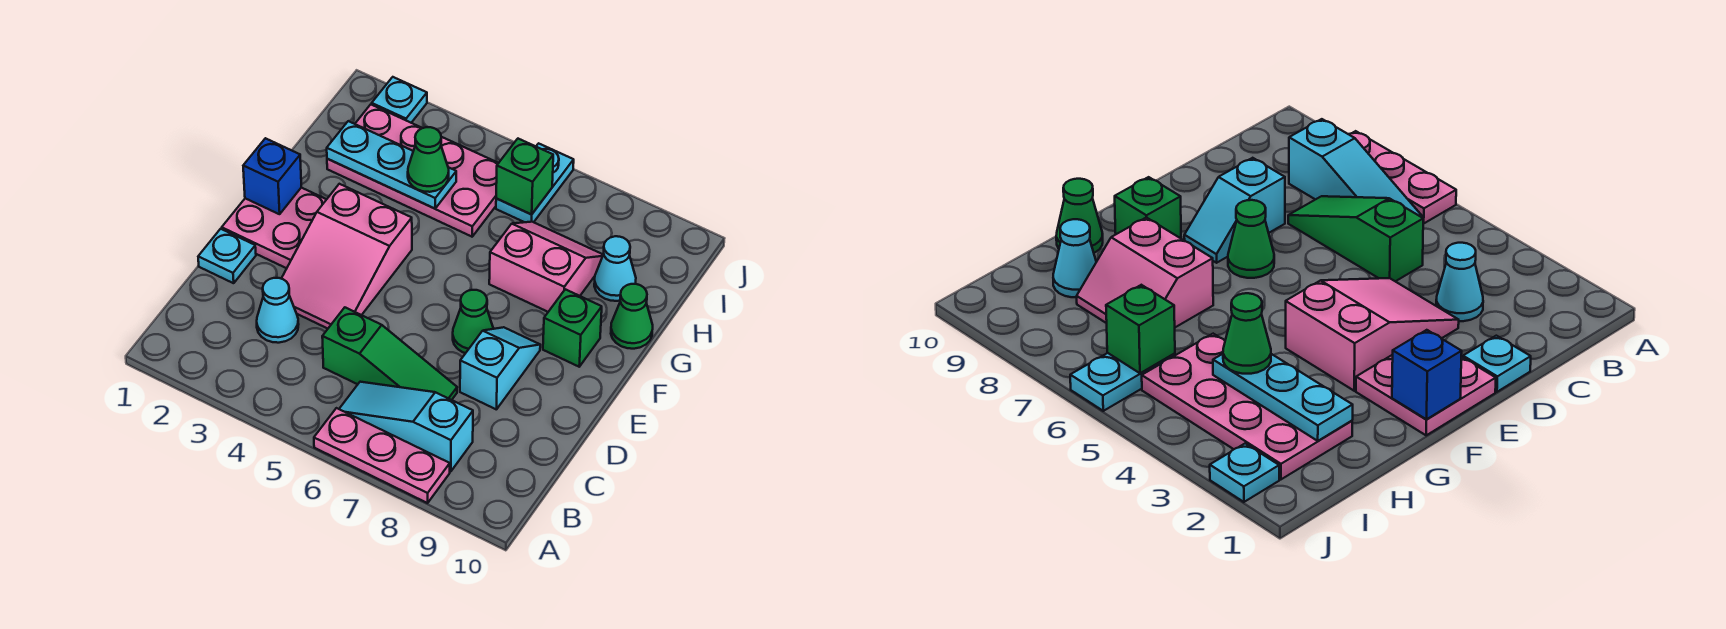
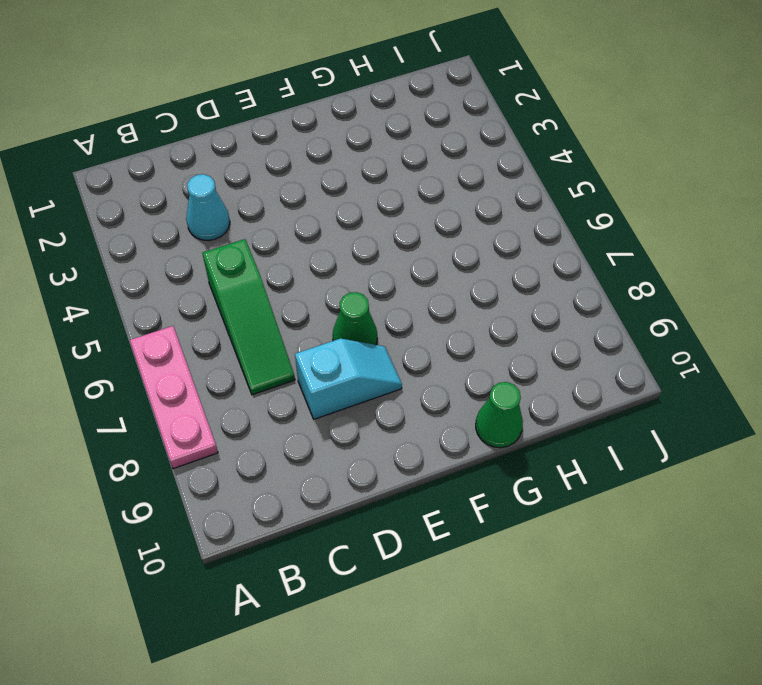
none -> cyan slope B6:B8 level 1 top 8
none -> cyan plate D1 level 1
none -> pink slope D3:F4 level 1 top F

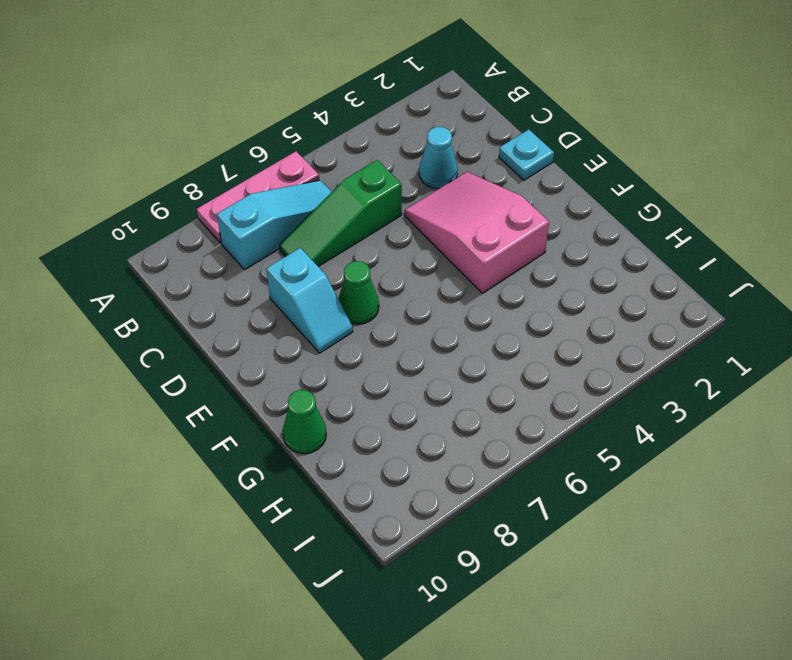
none -> pink plate E1:F2 level 1
none -> green brick F9 level 1
none -> pink slope G7:H8 level 1 top G

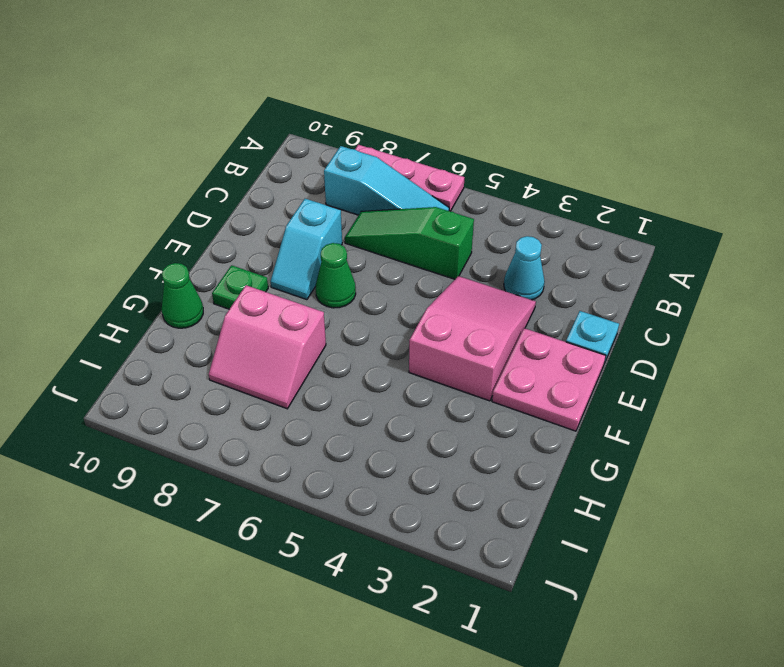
green plate F9 level 1 -> green brick F9 level 1
none -> pink plate H2:I5 level 1
none -> cyan cone H9 level 1
none -> cyan plate I6:J6 level 1

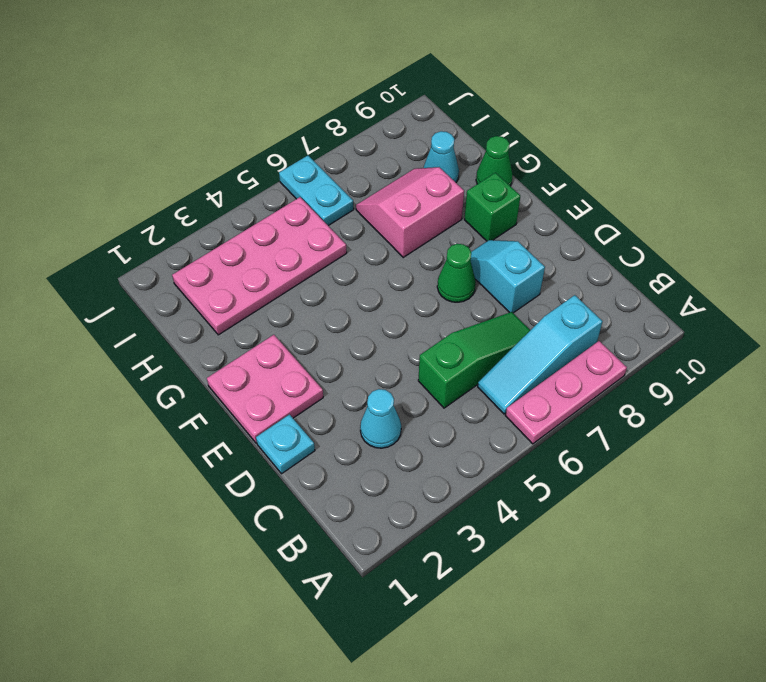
none -> pink slope D3:F4 level 1 top F
none -> cyan plate J2 level 1
none -> blue brick F1 level 2

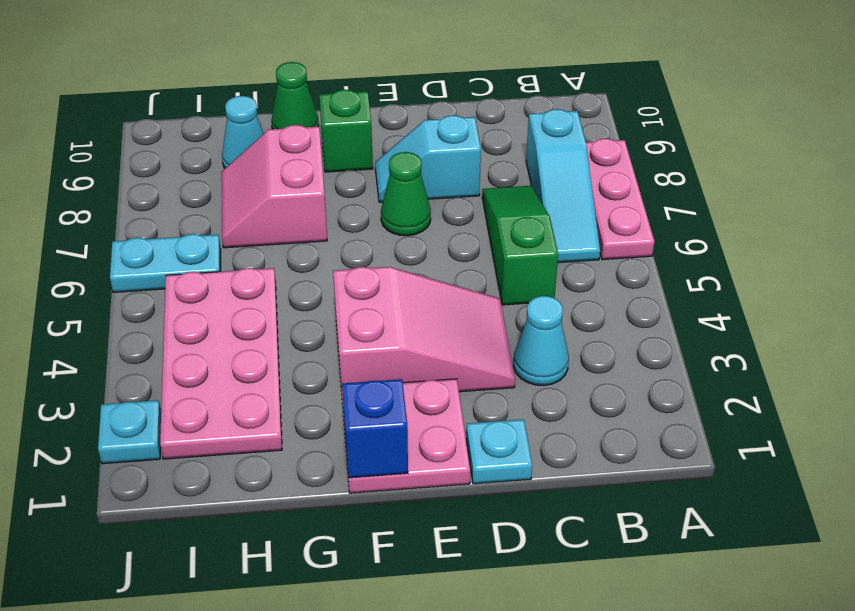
none -> cyan plate H2:H4 level 2
none -> green brick I6 level 2
none -> green cone H4 level 3

